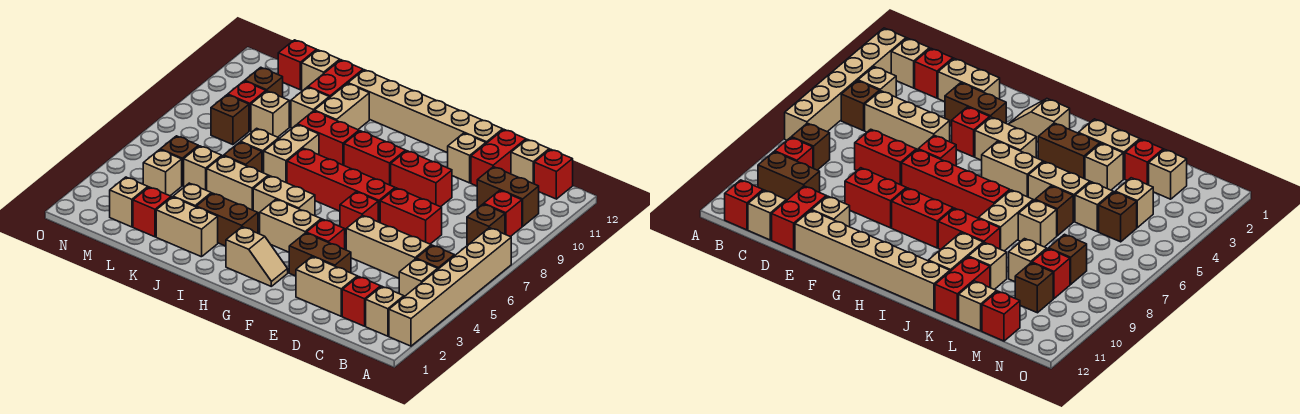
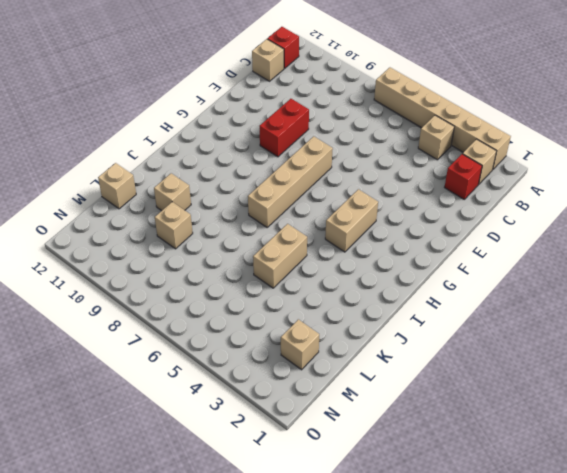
tan brick F7:I7 level 1 -> red brick F7:I7 level 1
none -> brown brick B5 level 1
none -> brown brick B8 level 1
none -> red brick B9 level 1
none -> brown brick B10:C10 level 1

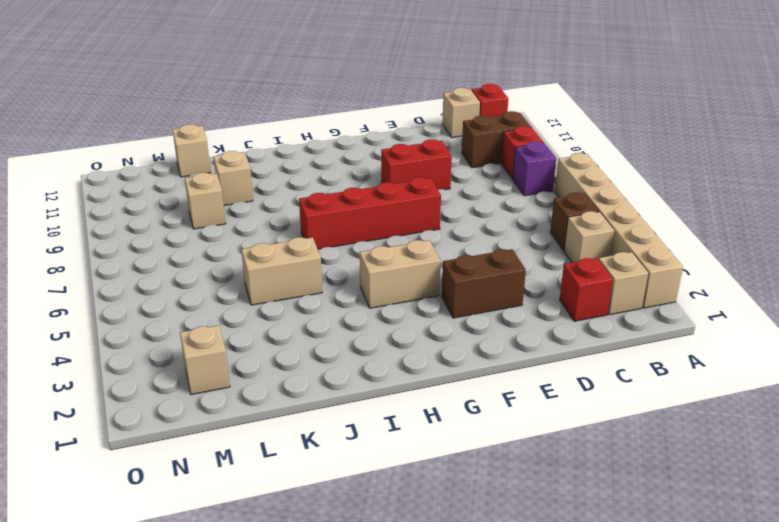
purple brick B8 level 1 -> brown brick B8 level 1
none -> tan brick C5:E5 level 1
none -> tan brick D2:E2 level 1
none -> red brick D7:E7 level 1
none -> red brick D11:D12 level 1

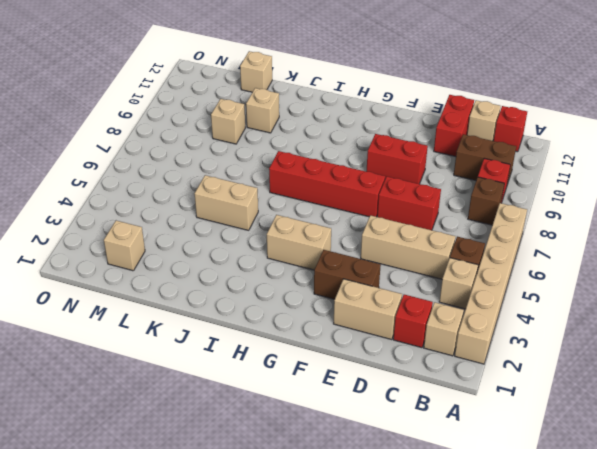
none -> tan brick E11 level 1
none -> tan brick E12:J12 level 1
none -> red brick F4 level 1
none -> red brick F6 level 1

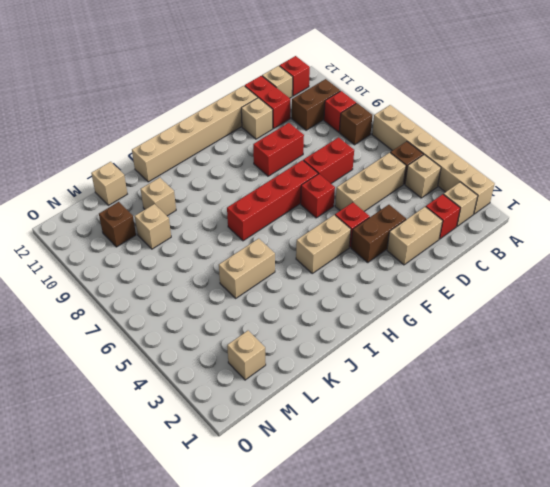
none -> tan slope G2:H2 level 1 top H
none -> red brick G9:H9 level 1
none -> tan brick H5:I5 level 1
none -> brown brick I3:J3 level 1

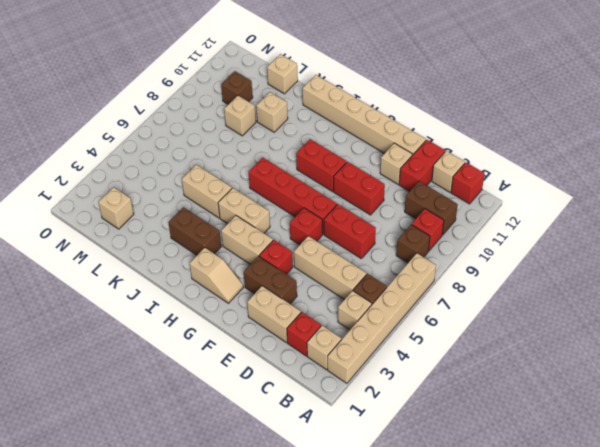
none -> red brick I9:J9 level 1
none -> tan brick J2:K2 level 1
none -> tan brick J7:J8 level 1
none -> tan brick J10:J11 level 1

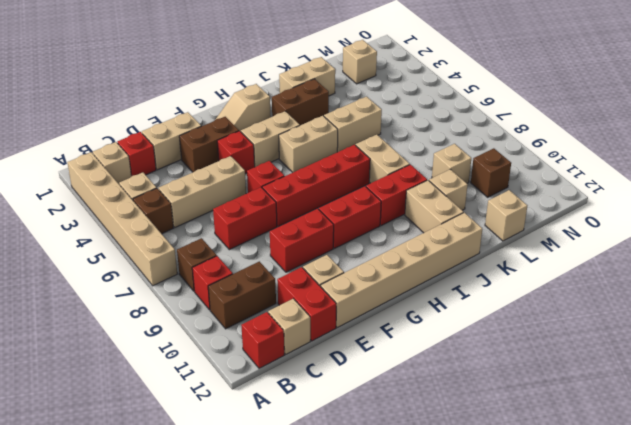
none -> tan brick K3 level 1
none -> brown brick K6 level 1
none -> tan brick K7 level 1
none -> red brick K11:K12 level 1

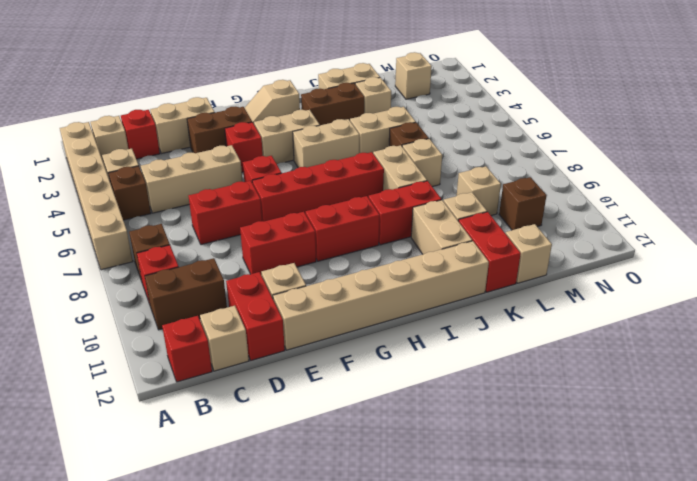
none -> red brick L2 level 1
none -> tan brick L5 level 1
none -> tan brick M4 level 1
none -> brown brick M5 level 1

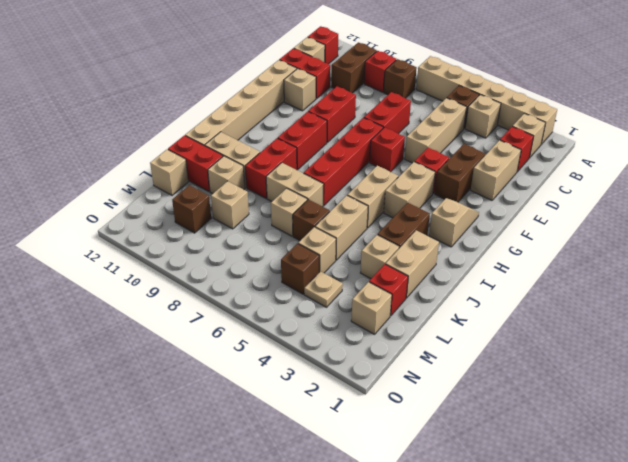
tan plate M4 level 1 -> tan brick M4 level 1
none -> brown brick M8 level 1
none -> red brick M9 level 1
none -> red brick M12 level 1

